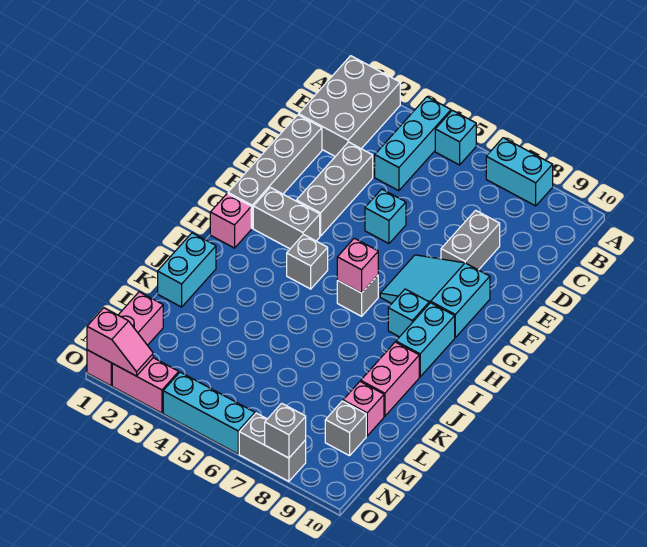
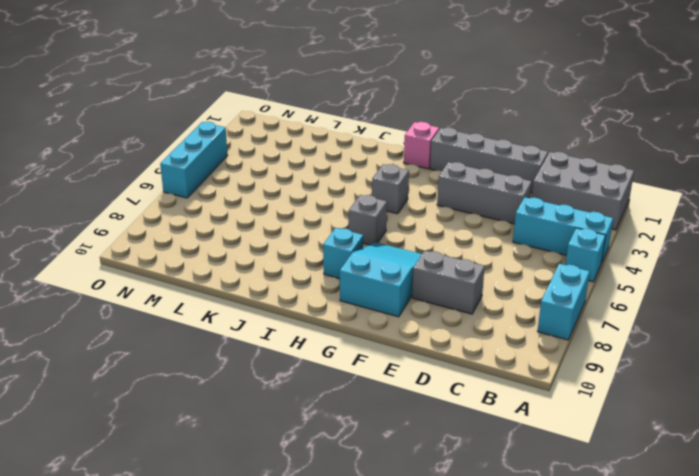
none -> cyan brick E5 level 1
none -> grey brick G2:G3 level 1
none -> cyan brick H9:I9 level 1

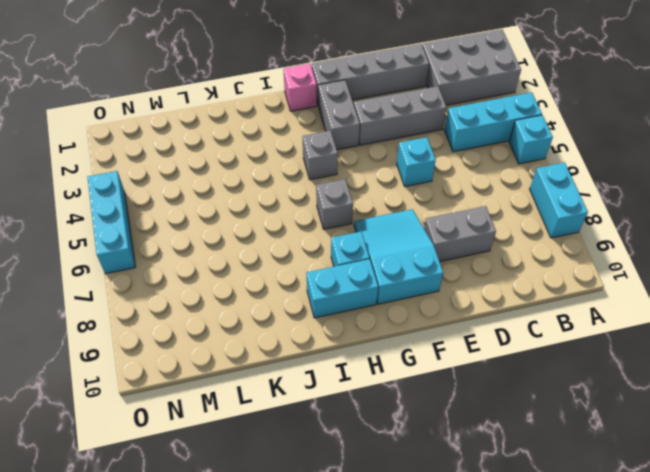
none -> cyan brick J1:K1 level 1
none -> pink brick J9:K9 level 1
none -> pink brick L9 level 1

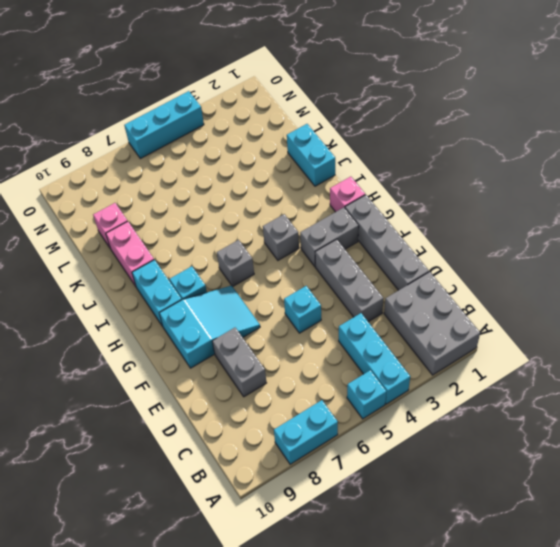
none -> pink brick M1:O1 level 1
none -> grey brick M9 level 1
none -> pink brick O2:O3 level 1

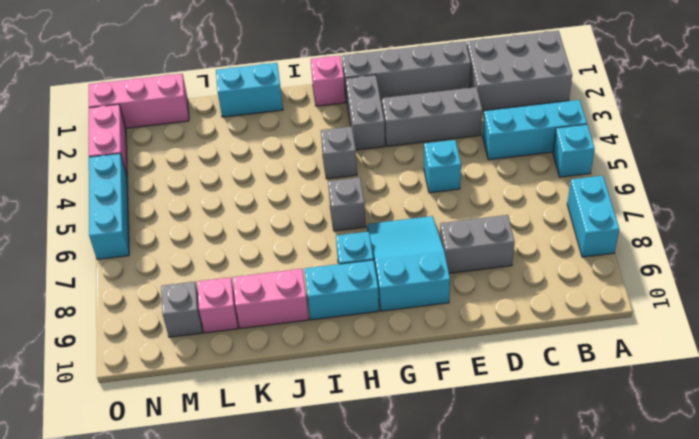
none -> grey brick O7:O8 level 1
none -> pink brick H6 level 2
none -> pink slope O1:O2 level 2 top 1

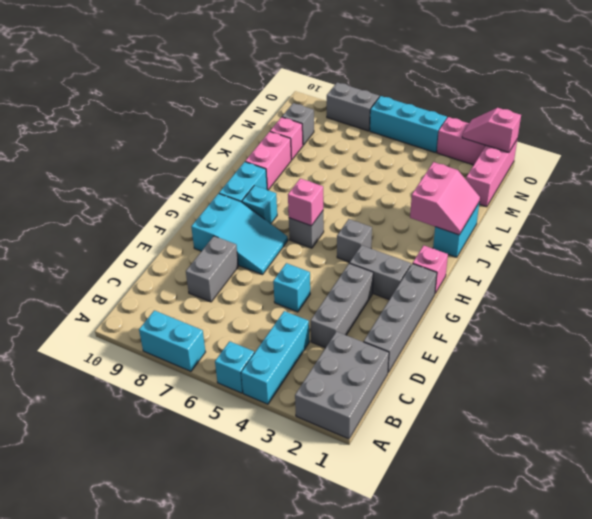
pink slope J1:K2 level 2 top 2 -> none
none -> grey brick O8 level 2

